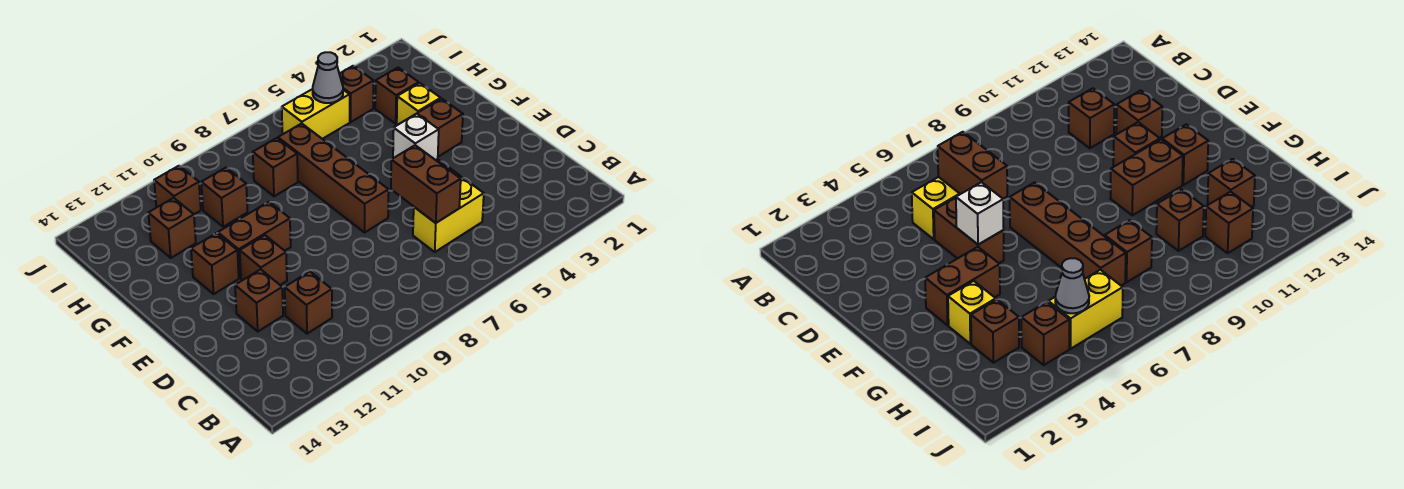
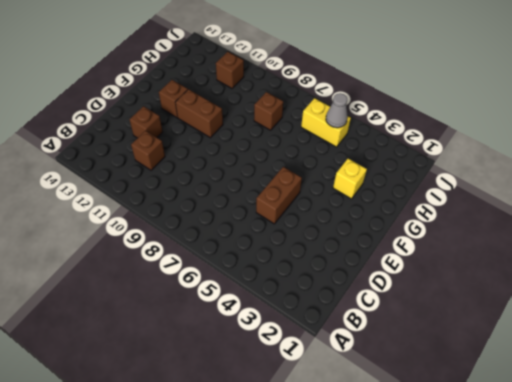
none -> yellow brick C5:C6 level 1
none -> brown brick E7:H7 level 1
none -> brown brick E11 level 1

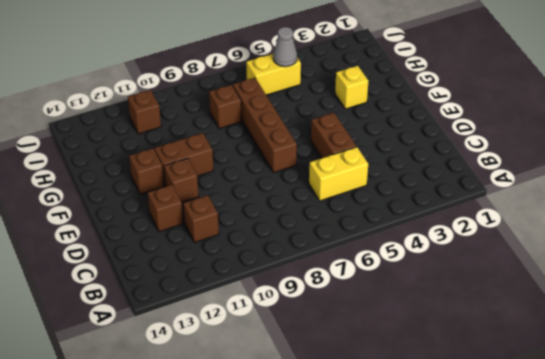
none -> brown brick F3:F4 level 1
none -> brown brick H3 level 1
none -> brown brick H10 level 1

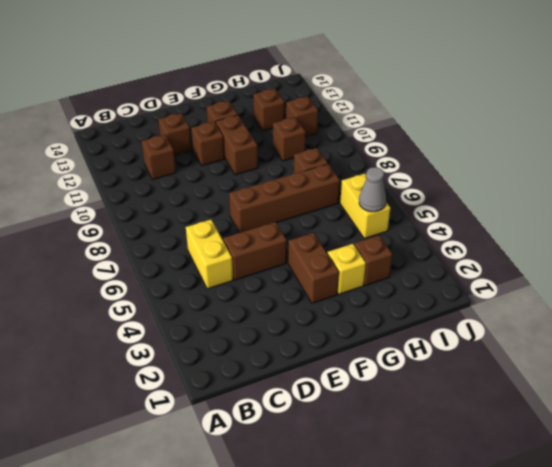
none -> brown brick I4 level 1
none -> brown brick C6:D6 level 2
none -> white brick E5 level 2

